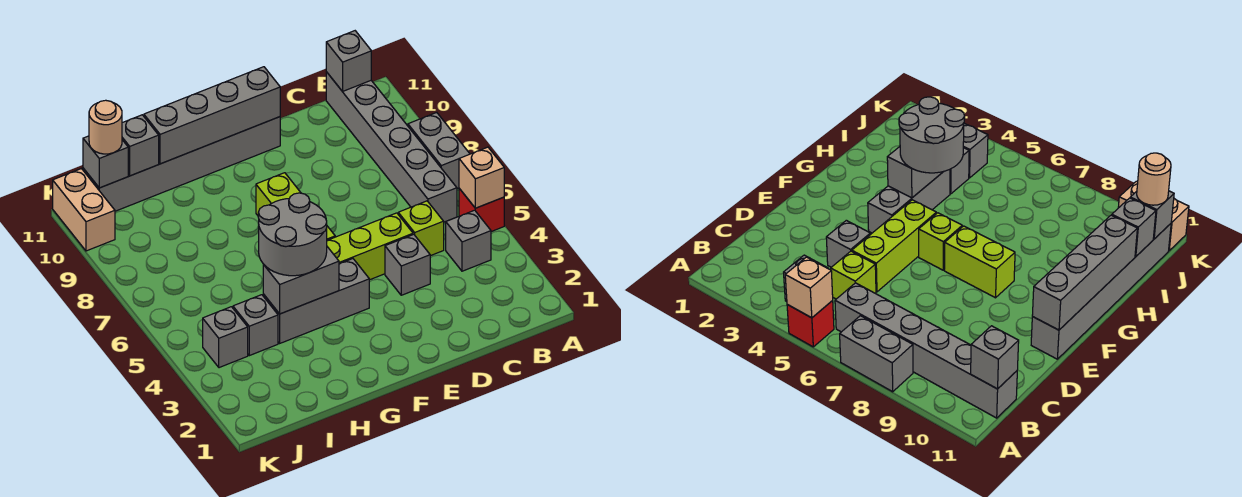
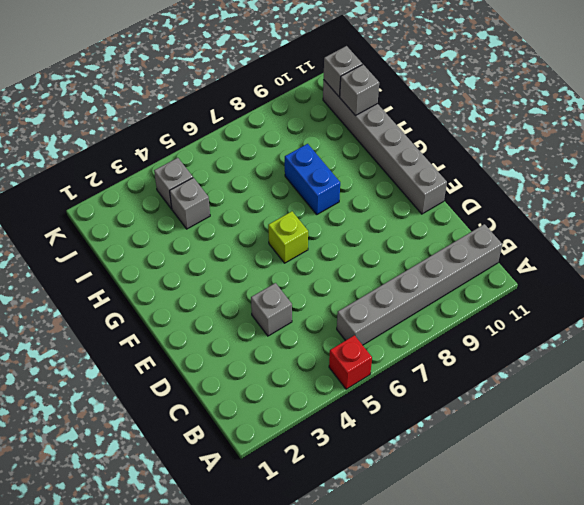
blue brick G8:H8 level 1 -> none
none -> grey brick A7:A8 level 1
none -> grey brick B4 level 1
none -> lime brick C5 level 1

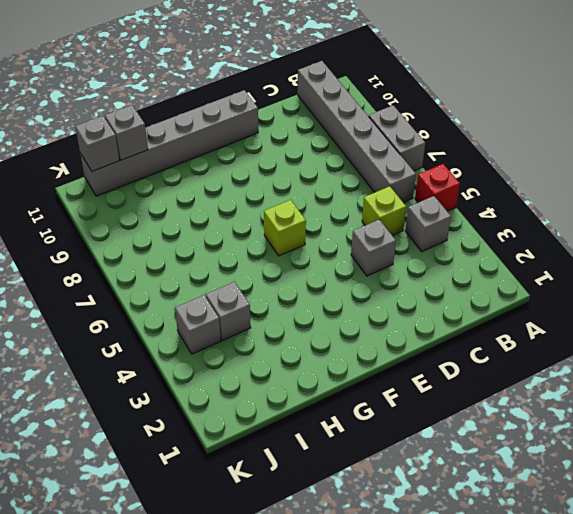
none -> lime brick D5:F5 level 1
none -> grey brick F4:H4 level 1
none -> lime brick F7:F8 level 1

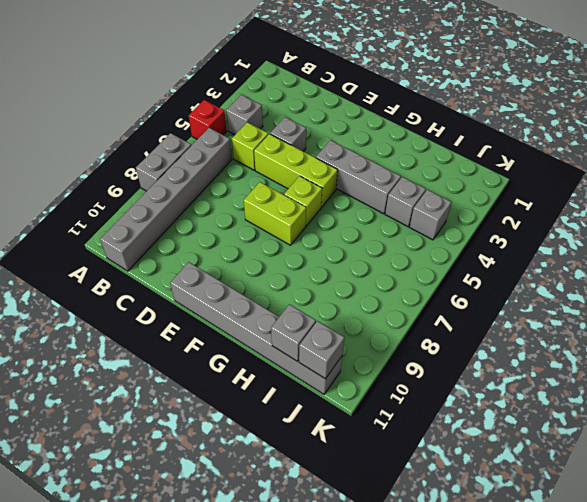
lime brick E7:F7 level 1 -> lime brick F7:F8 level 1
none -> tan brick K10:K11 level 1
none -> tan brick A5 level 2
none -> grey brick B11 level 2

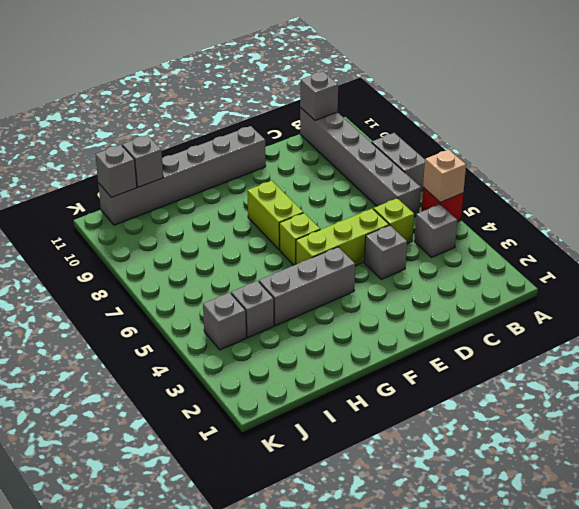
none -> tan brick K10:K11 level 1
none -> grey brick E11:H11 level 2
none -> grey brick G4:H4 level 2

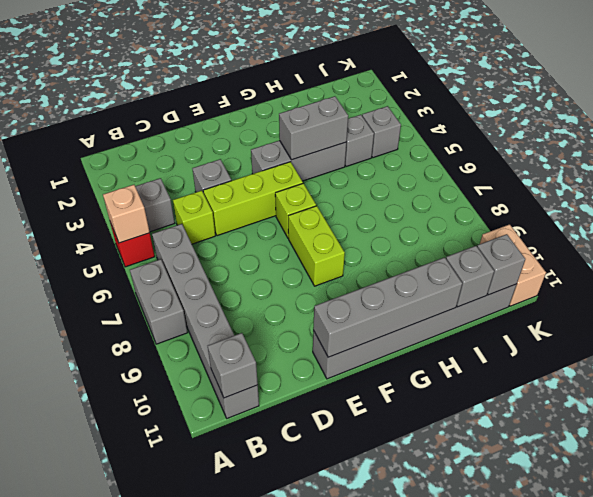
none -> grey round brick G4:H5 level 3
none -> tan round brick J11 level 3

